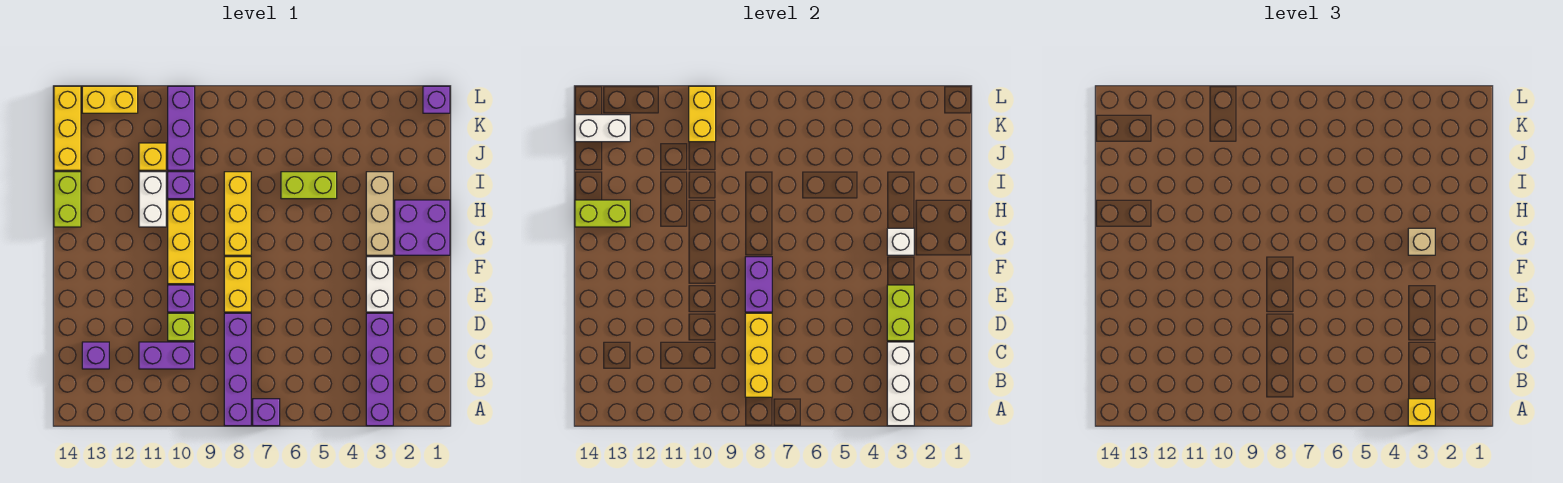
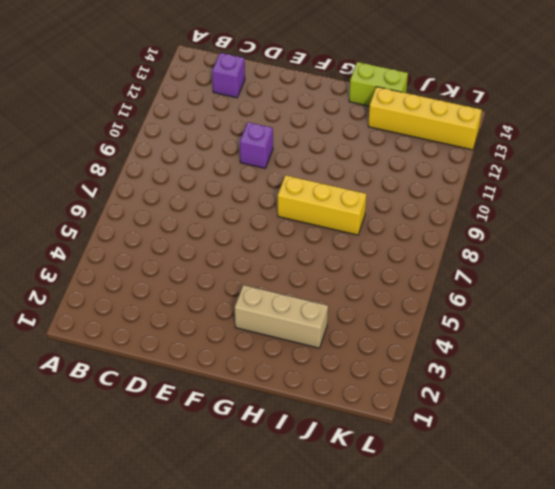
yellow brick I13:L13 level 1 -> yellow brick L12:L13 level 1
none -> purple brick A3:D3 level 1
none -> purple brick A7 level 1
none -> purple brick A8:D8 level 1
none -> purple brick C10:C11 level 1

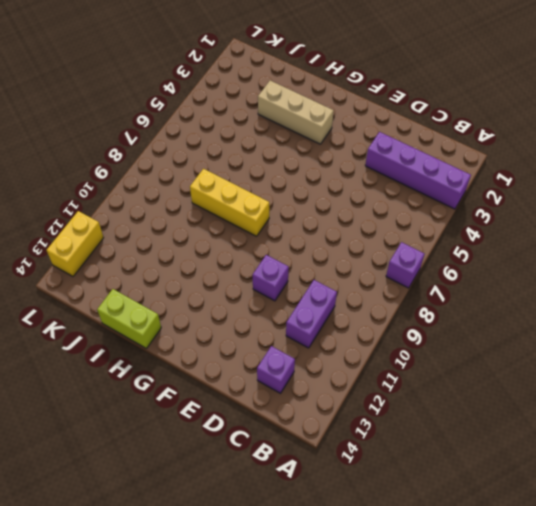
none -> purple brick A8:D8 level 1
none -> lime brick D10 level 1
none -> white brick E3:F3 level 1
none -> yellow brick E8:F8 level 1

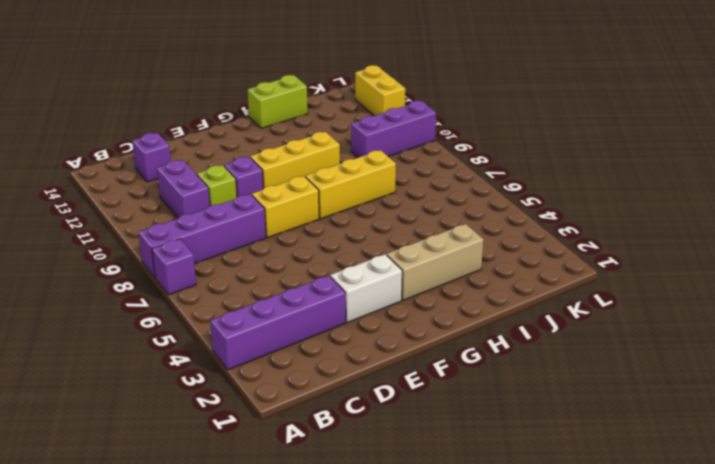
none -> purple brick G1:H2 level 1
none -> white brick H11:I11 level 1
none -> lime brick I5:I6 level 1
none -> purple brick I10 level 1

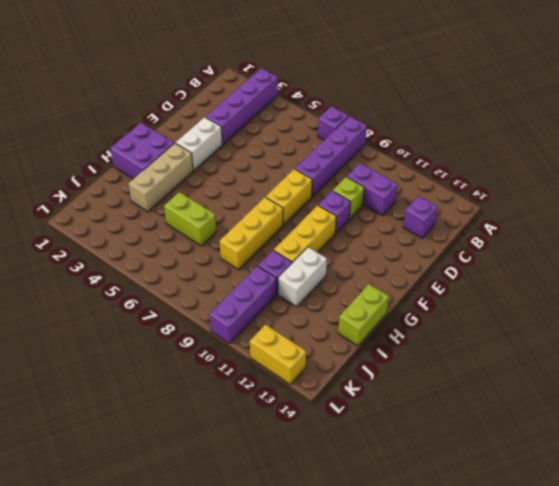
none -> yellow brick J11 level 1
none -> yellow brick J14:L14 level 1
none -> purple brick L1 level 1
none -> white brick A3:C3 level 2

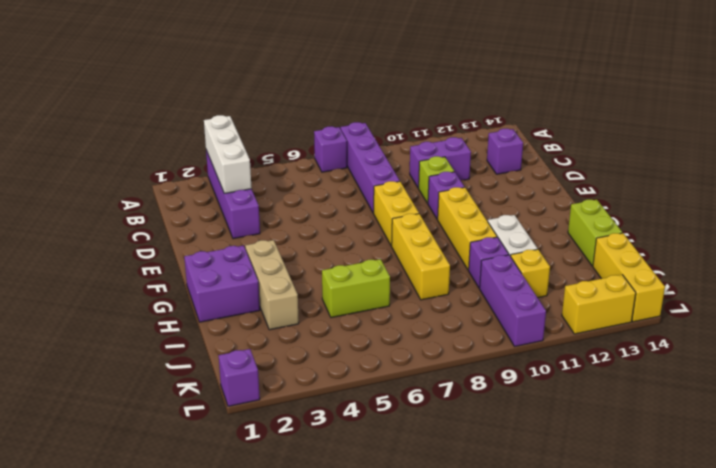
none -> white brick E3:F3 level 1
none -> yellow brick B8:D8 level 2
none -> lime brick D3:E3 level 2
none -> purple brick E8:F8 level 2

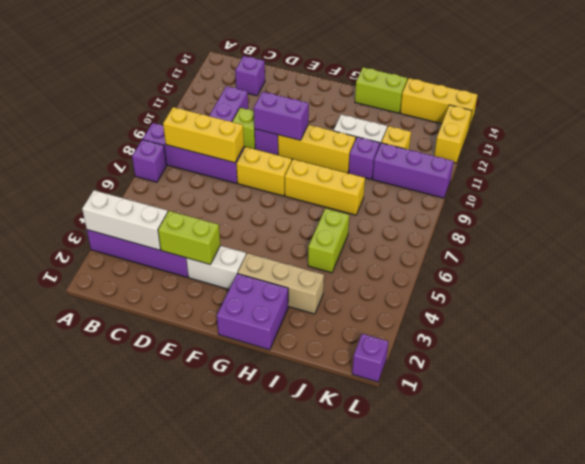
purple brick E10:F10 level 2 -> purple brick E8:F8 level 2
none -> white brick G3 level 2
none -> lime brick H13:H14 level 2
none -> yellow brick K10:L10 level 2
none -> white brick K13:K14 level 2

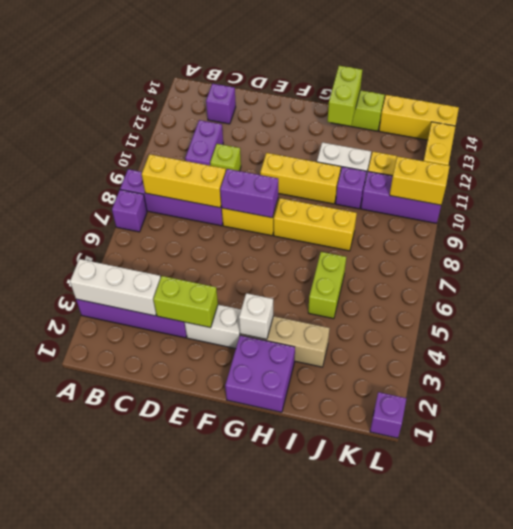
none -> purple brick E10 level 1
none -> white brick K13:K14 level 2
none -> yellow brick A3 level 3
none -> tan brick G3 level 3

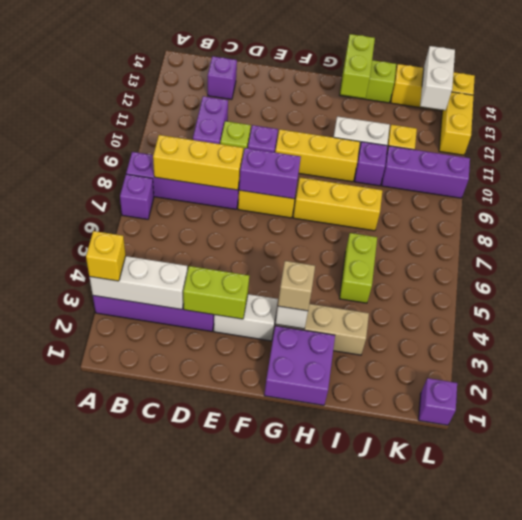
none -> yellow brick K10:L10 level 2

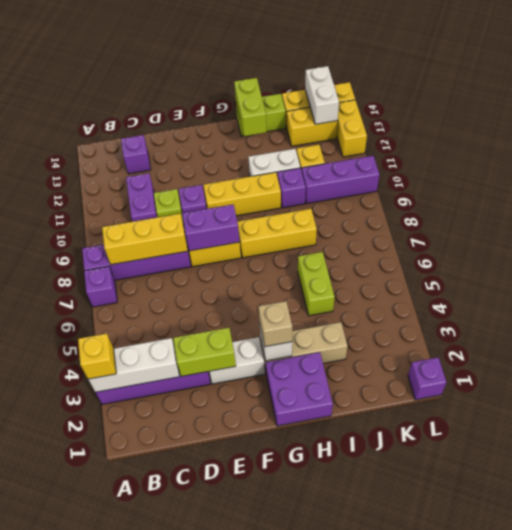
yellow brick J13:K13 level 1 -> yellow brick K10:L10 level 2

